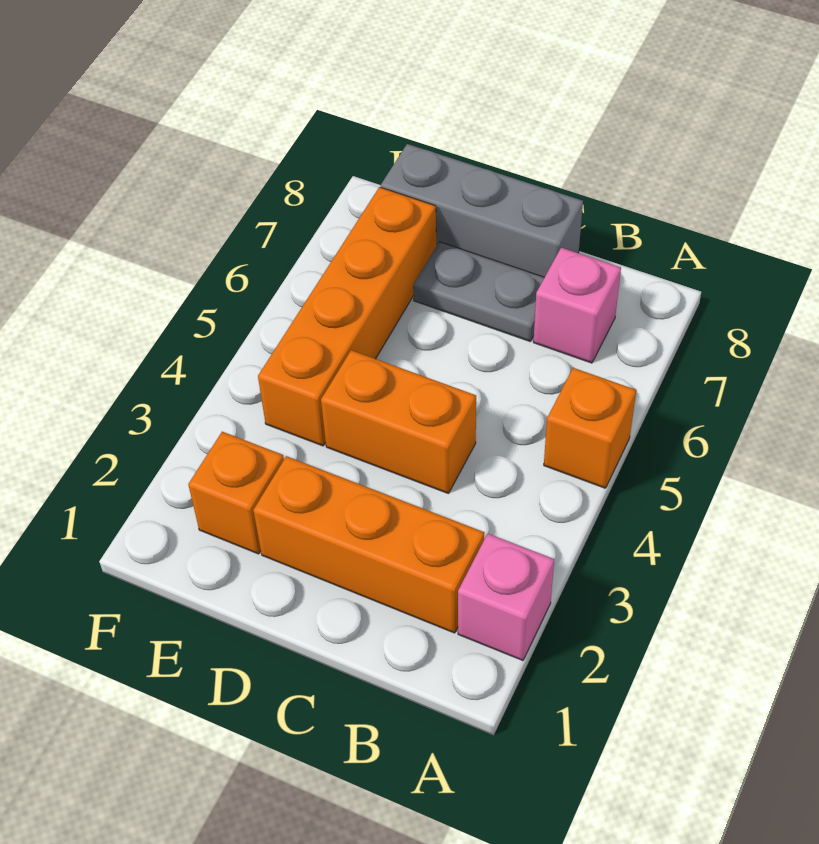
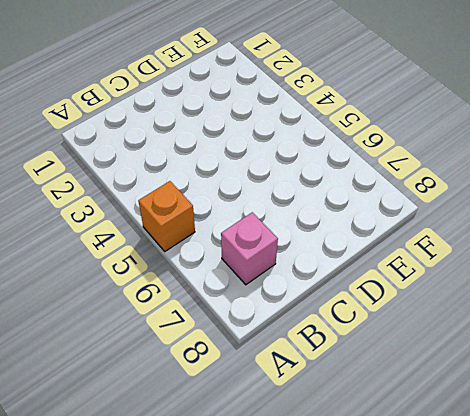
none -> pink brick A2 level 1
none -> orange brick B2:D2 level 1

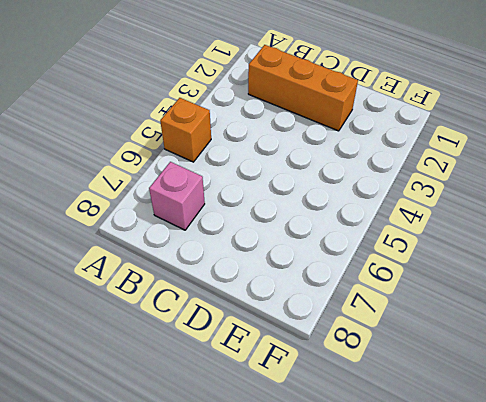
none -> pink brick A2 level 1
none -> orange brick C4:D4 level 1

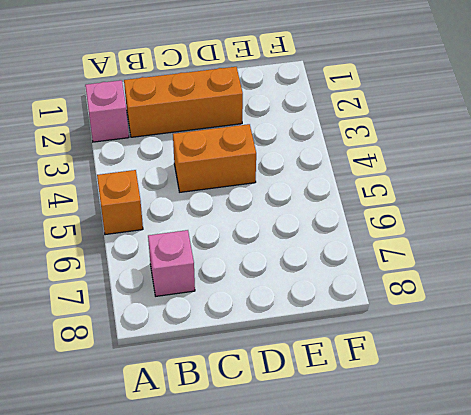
none -> grey plate C7:D7 level 1
none -> grey brick C8:E8 level 1

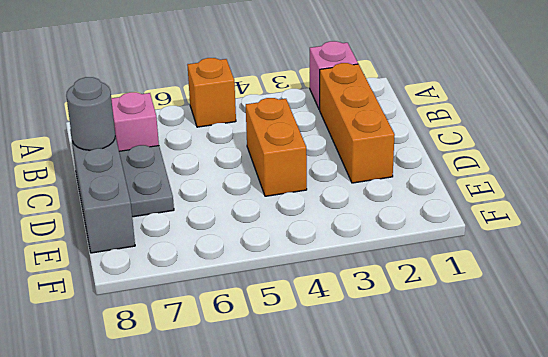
grey round brick C8 level 2 -> none
none -> orange brick E2 level 1
none -> orange brick E4:E7 level 1

